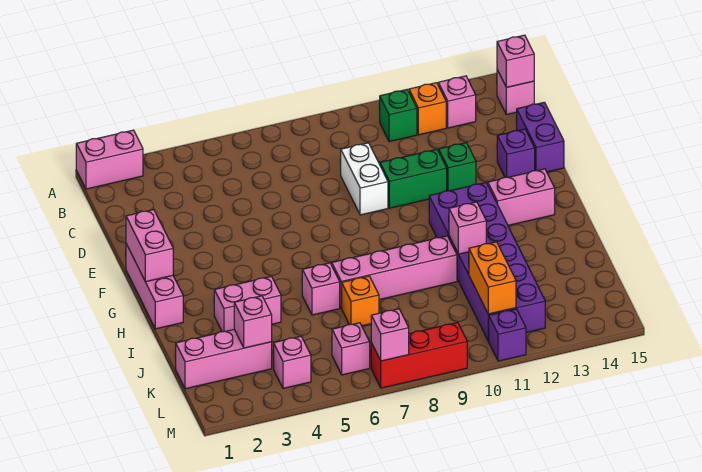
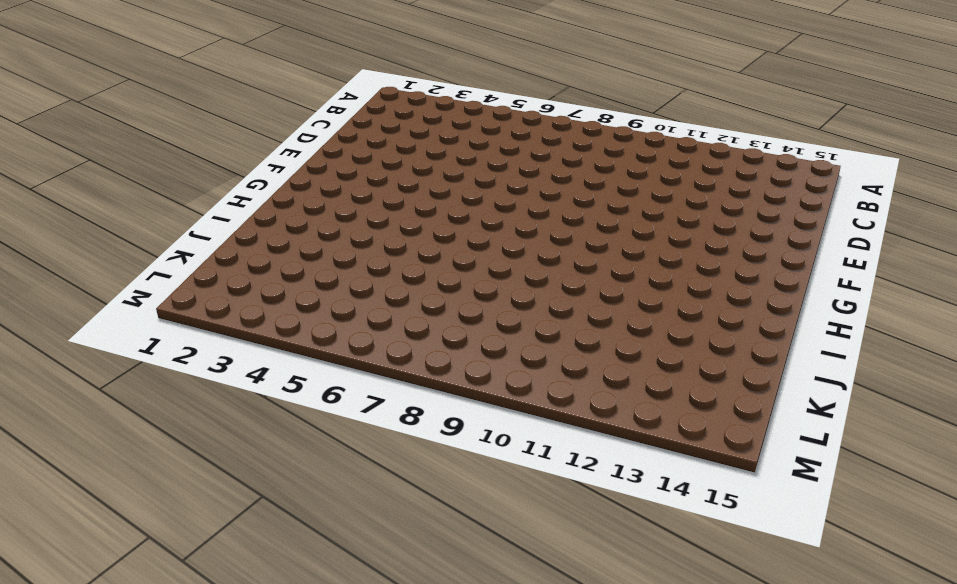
none -> pink brick A1:A2 level 1
none -> green brick B11 level 1
none -> orange brick B12 level 1

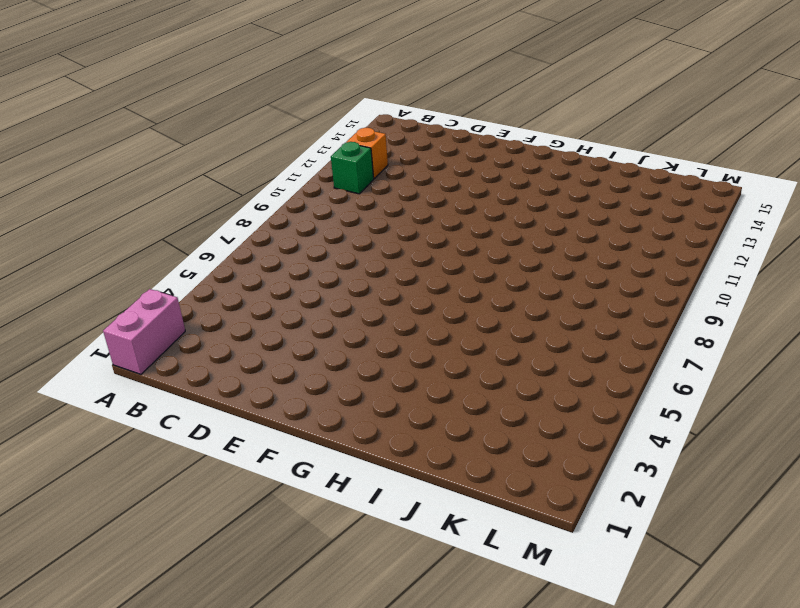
none -> pink brick B13 level 1
none -> pink brick B15 level 1
none -> white brick D9:E9 level 1

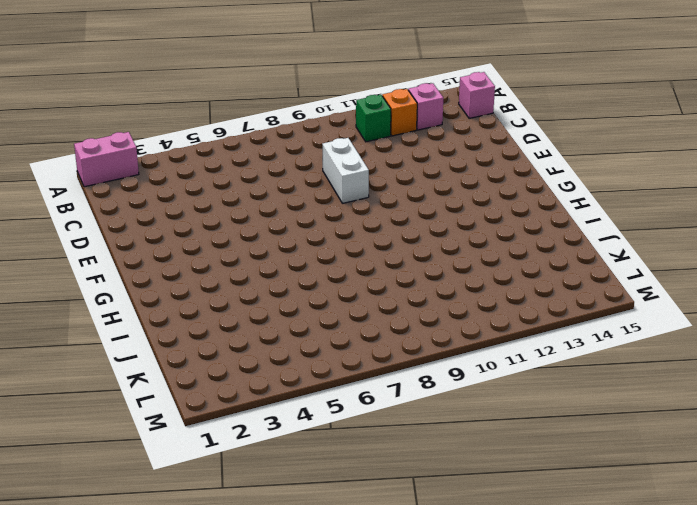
none -> purple brick D15:E15 level 1
none -> green brick E10:E11 level 1
none -> green brick E12 level 1

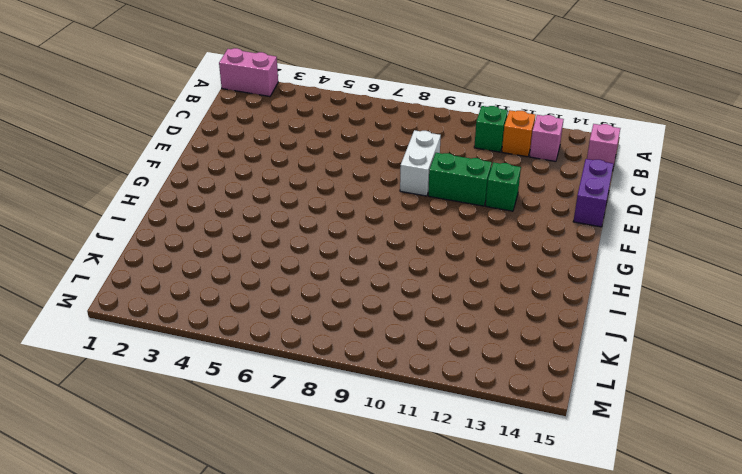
none -> purple brick E14 level 1
none -> pink brick F1:H1 level 1
none -> purple brick G11:L12 level 1

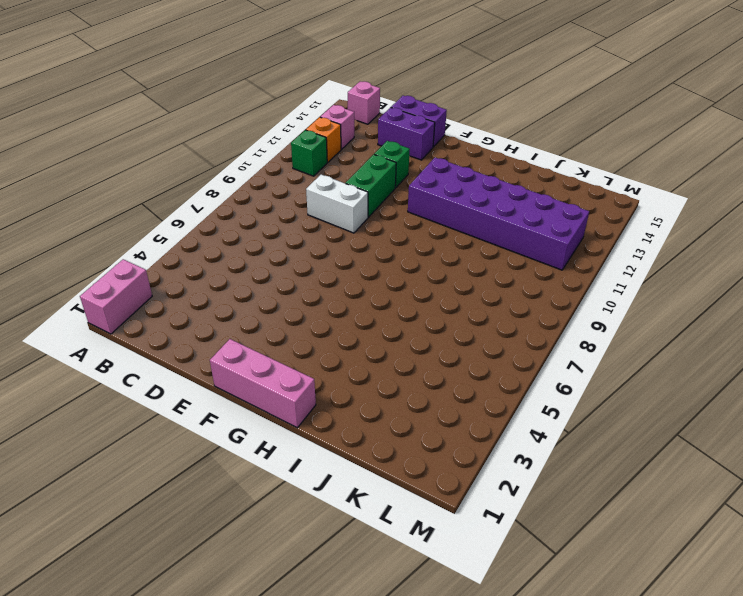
purple brick D14:E14 level 1 -> purple brick E14 level 1
none -> pink brick G13:G14 level 1
none -> pink brick I3:I4 level 1
none -> pink brick I6 level 1

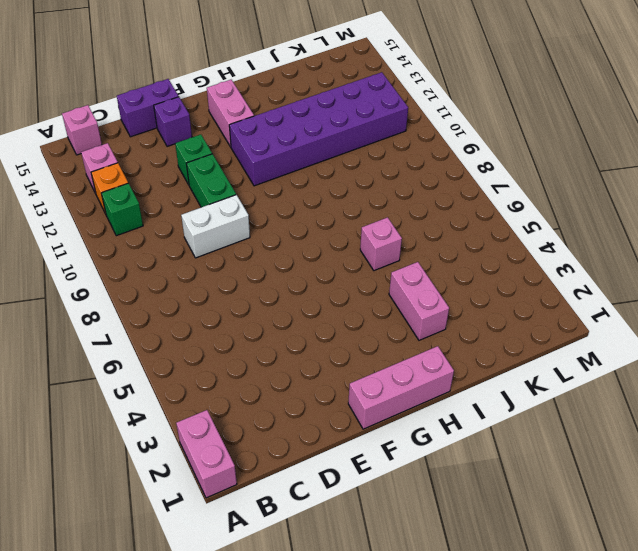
none -> pink brick I7:I10 level 1
none -> orange brick J7 level 1
none -> pink brick K1:K3 level 1

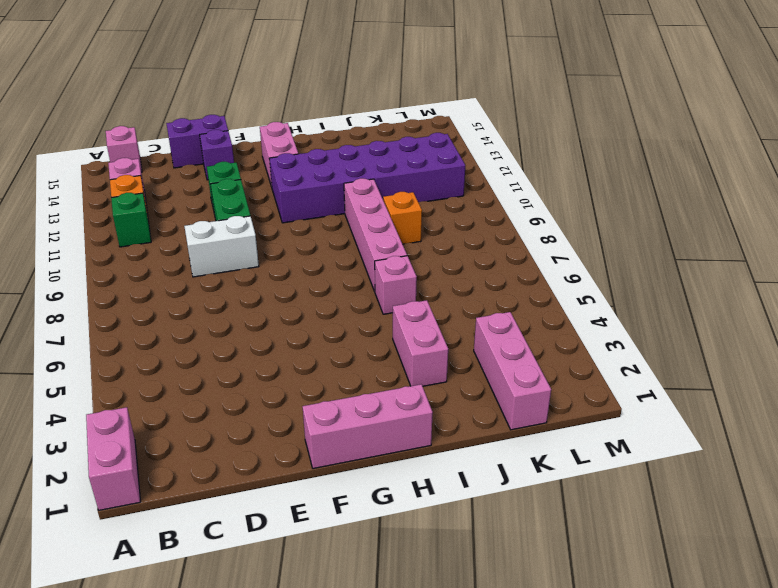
orange brick J9 level 1 -> orange brick J7 level 1
none -> pink brick L4 level 1
none -> pink brick L6 level 1
none -> red brick M7:M9 level 1

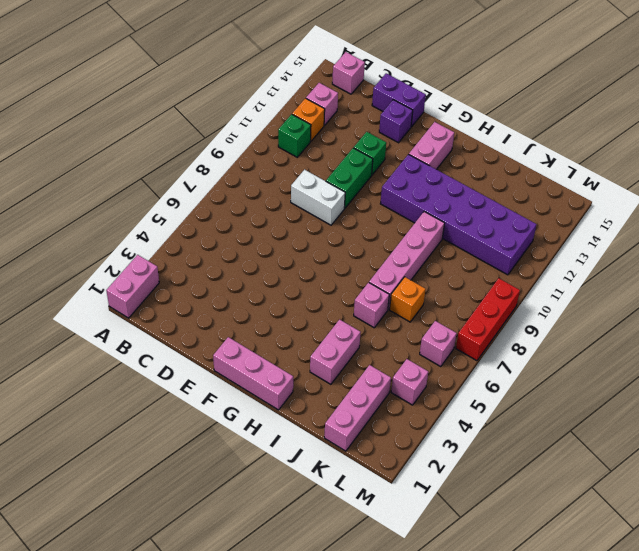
none -> purple brick M11 level 1
none -> pink brick B15 level 2
none -> pink brick F1:G1 level 2

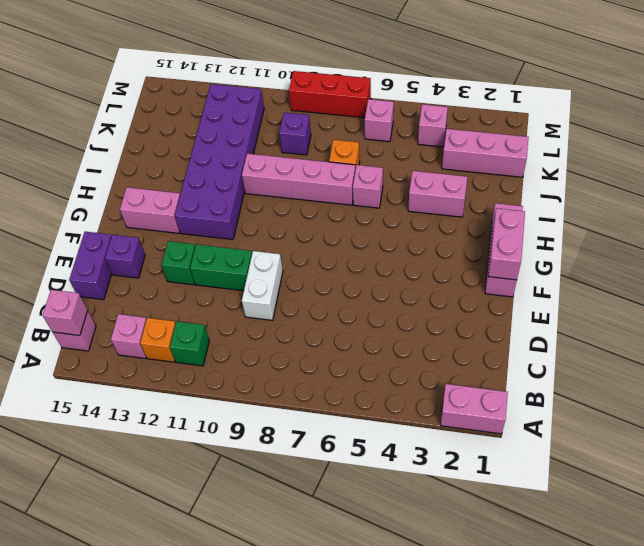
purple brick K9 level 1 -> purple brick M11 level 1
none -> pink brick I11 level 2
none -> pink brick K3 level 2
none -> orange brick K11:L11 level 2

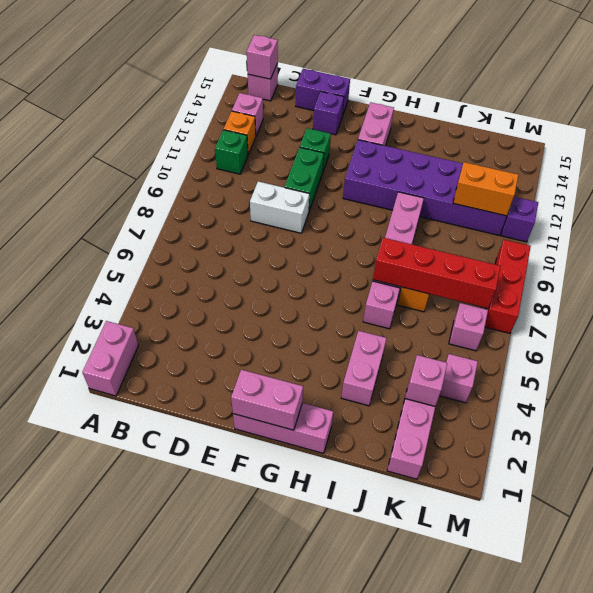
red brick I7:L7 level 2 -> none
none -> pink brick I11 level 2
none -> pink brick M7 level 2

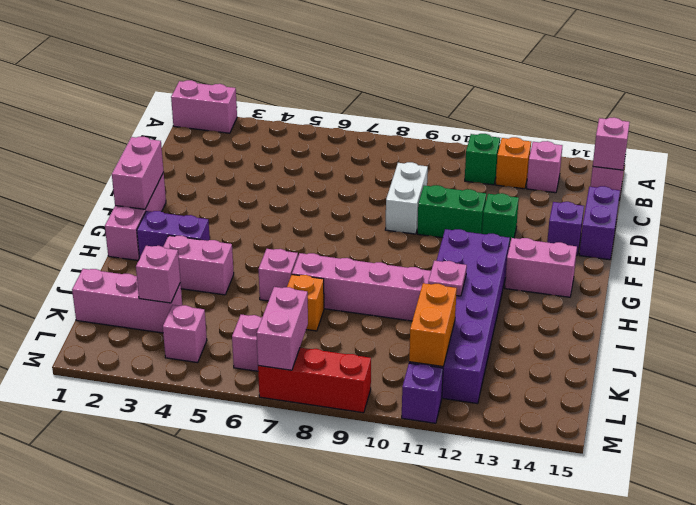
purple brick H2:H3 level 1 -> none
pink plate I11 level 2 -> pink brick I11 level 2
pink brick L7:M7 level 2 -> pink brick M7 level 2

